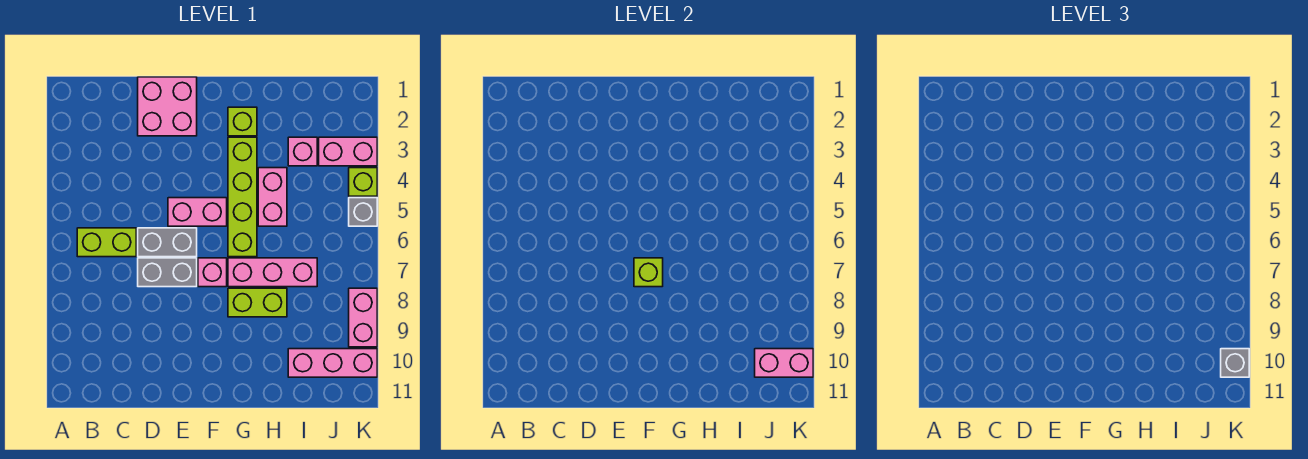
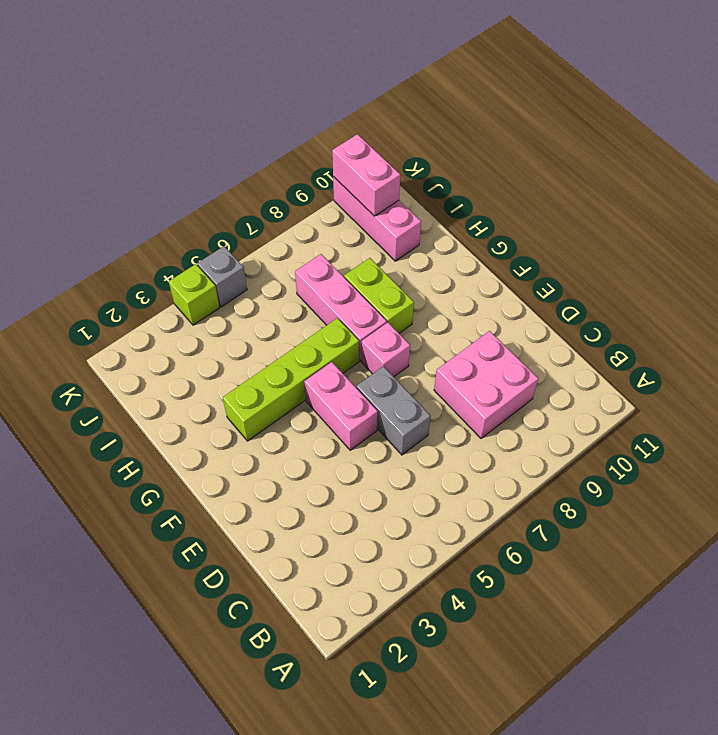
pink brick C8:D9 level 1 -> pink brick D1:E2 level 1
none -> lime brick B6:C6 level 1
none -> grey brick D7:E7 level 1
none -> lime brick G2 level 1

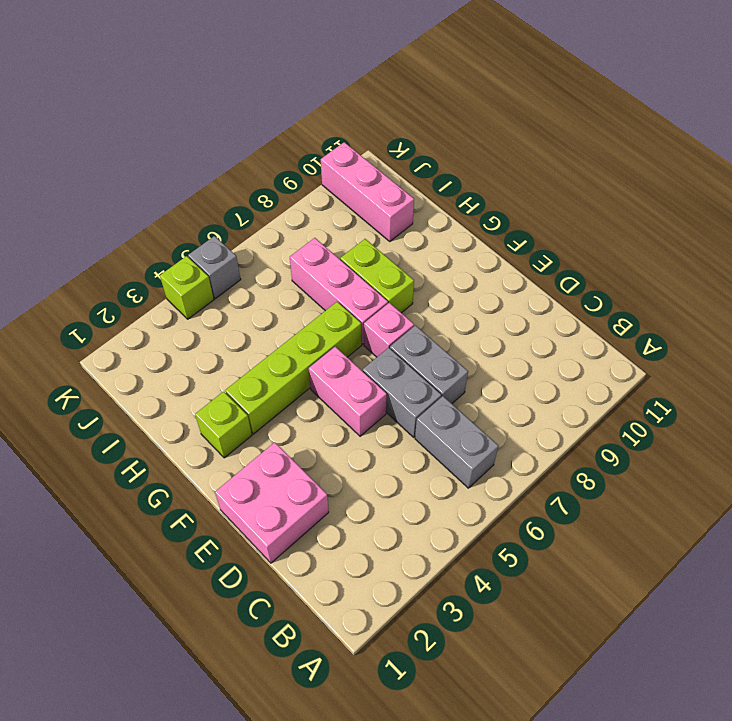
grey brick B6:C6 level 1 -> lime brick B6:C6 level 1
none -> pink brick H4:H5 level 1
none -> pink brick I3 level 1
none -> pink brick J3:K3 level 1

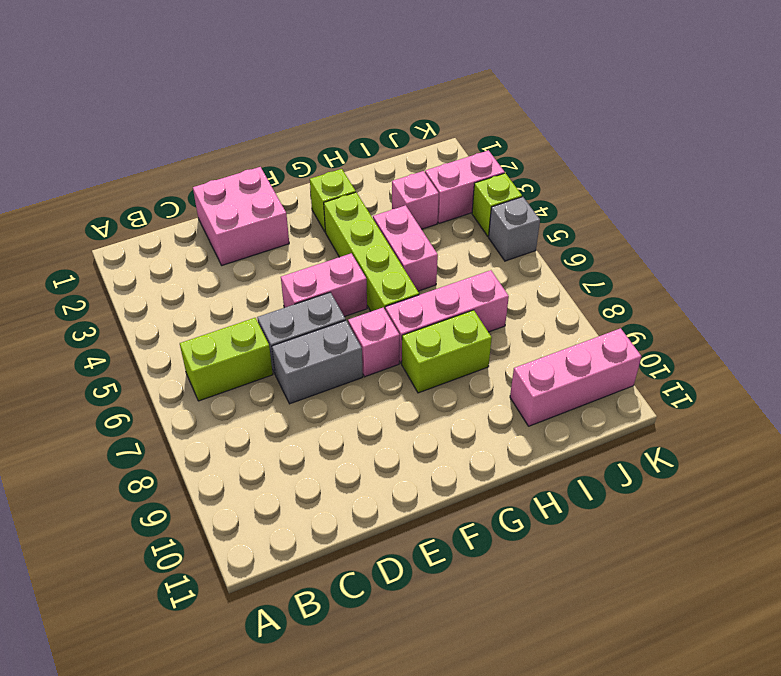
none -> pink brick K8:K9 level 1
none -> lime brick F7 level 2
none -> pink brick J10:K10 level 2

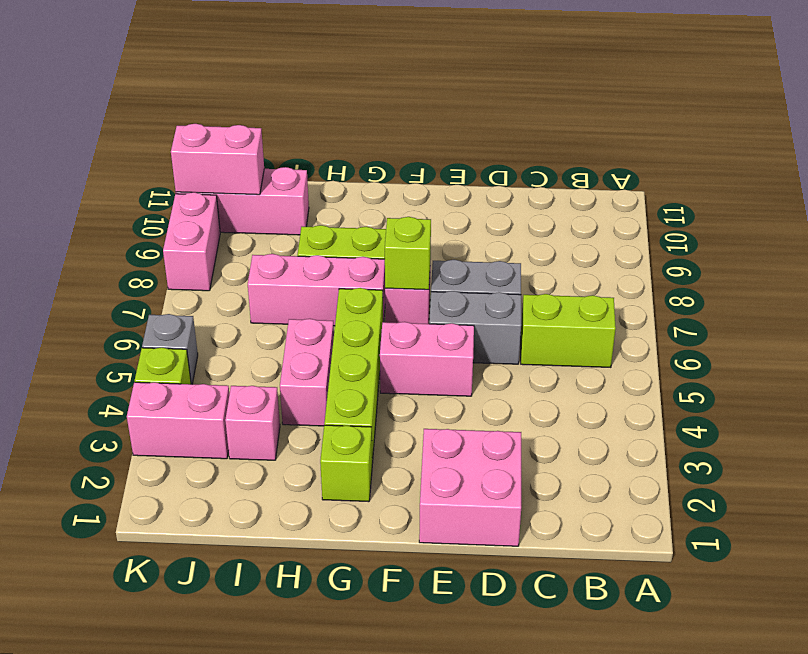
none -> grey brick K10 level 3

